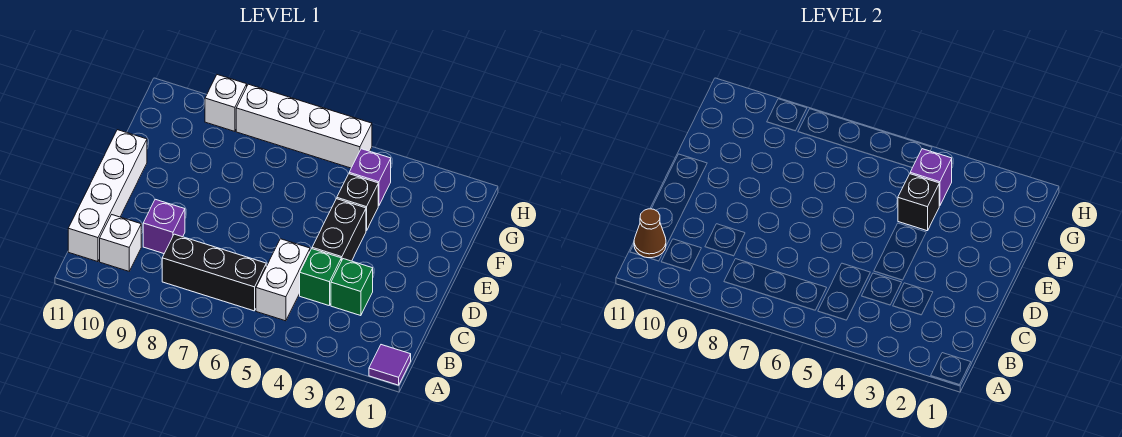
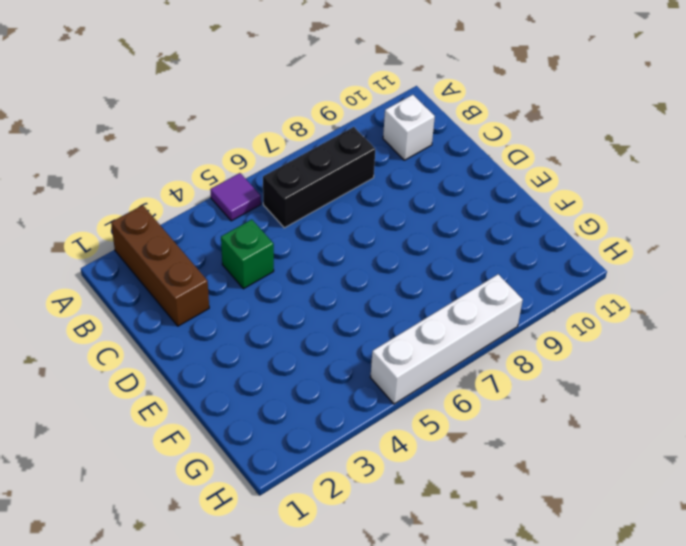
brown brick A2:C2 level 1 -> none
purple tile A5 level 1 -> purple tile A1 level 1
none -> white brick B5:C5 level 1
none -> white brick B11:E11 level 1
none -> green brick C3 level 1

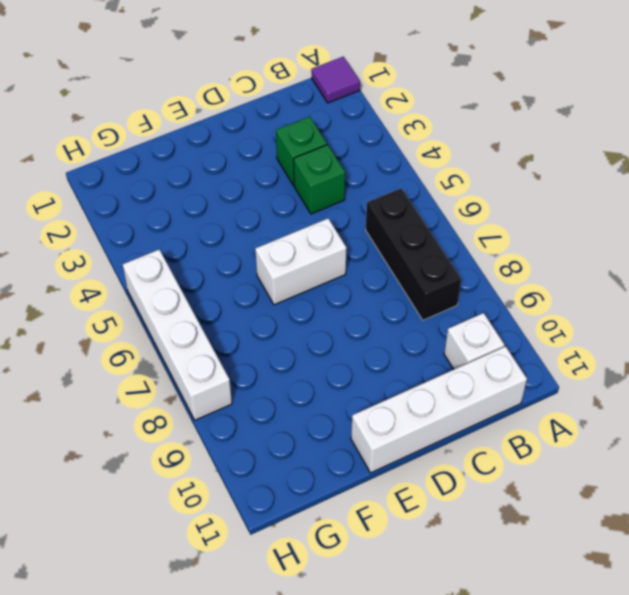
white brick D6:E6 level 1 -> white brick B5:C5 level 1
none -> purple brick C9 level 1
none -> black brick D4:E4 level 1
none -> black brick F4 level 1

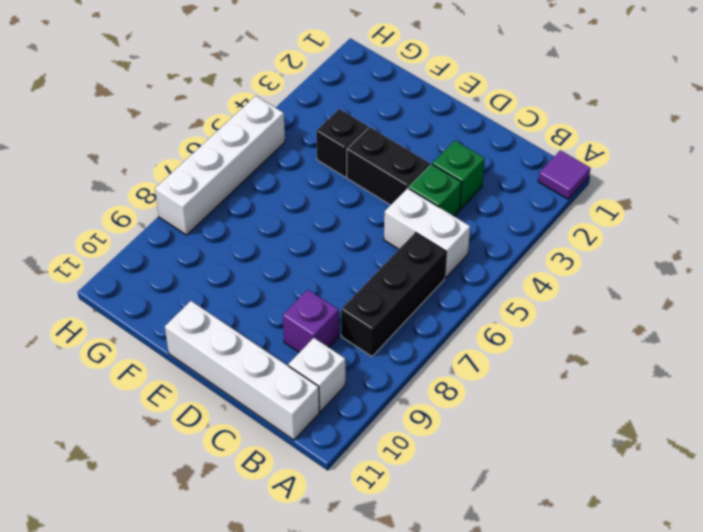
none -> purple brick G4 level 1
none -> white brick H9 level 1
none -> brown cone B11 level 2

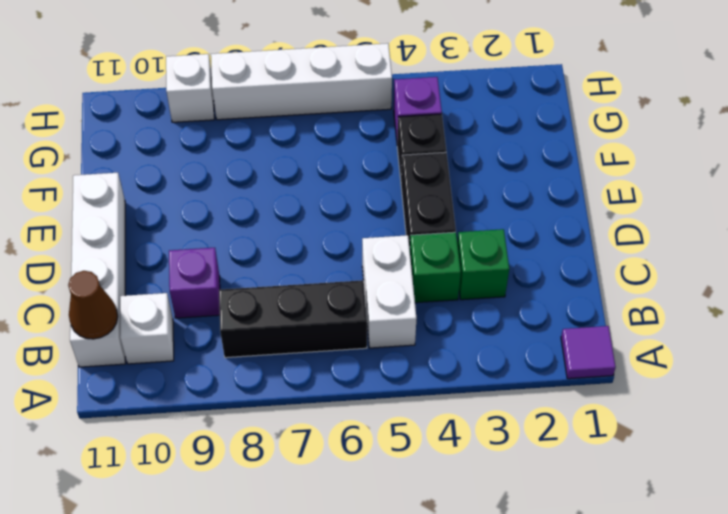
none -> black brick F4 level 2
none -> purple brick G4 level 2

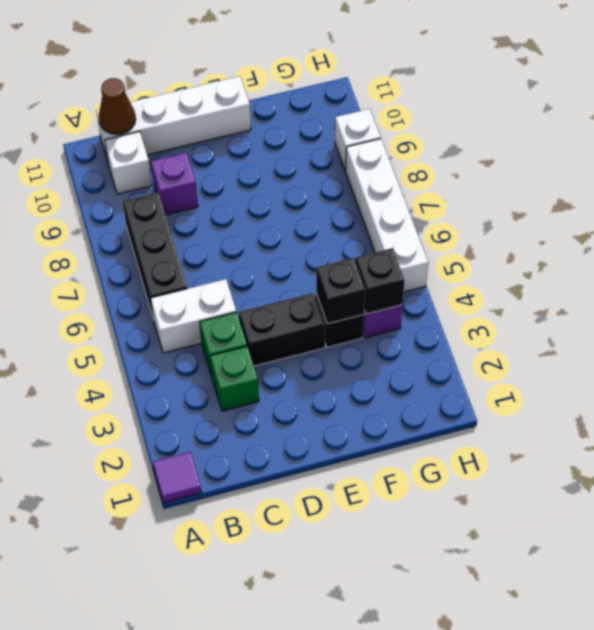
black brick G4 level 2 -> purple brick G4 level 2

